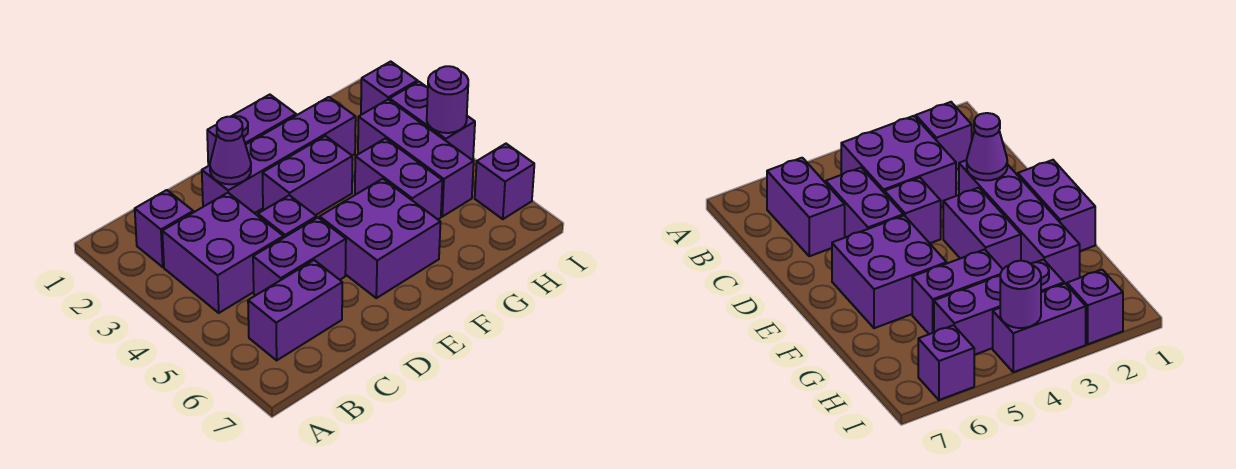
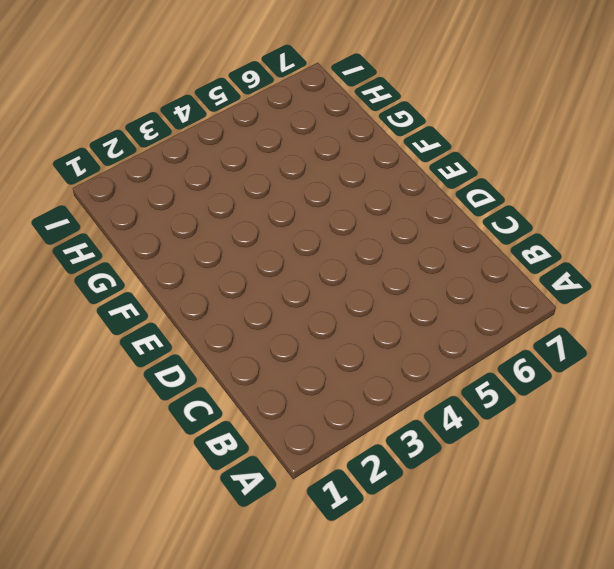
none -> purple brick B2 level 1
none -> purple brick B3:C4 level 1
none -> purple brick B6:C6 level 1

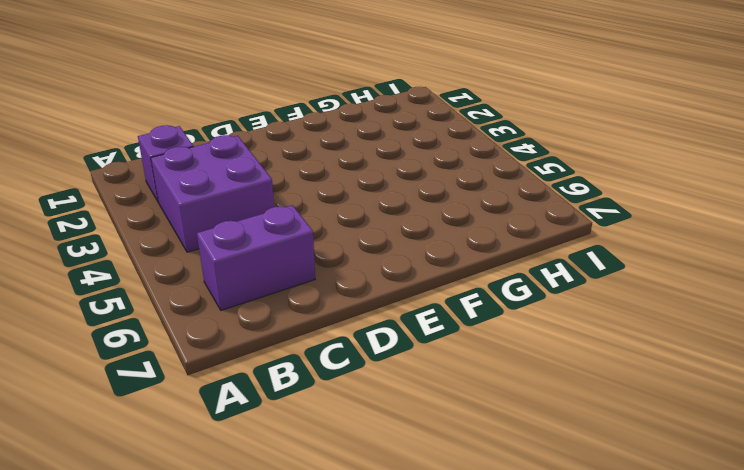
none -> purple brick C5:D5 level 1
none -> purple brick D2:G2 level 1
none -> purple brick D4 level 1

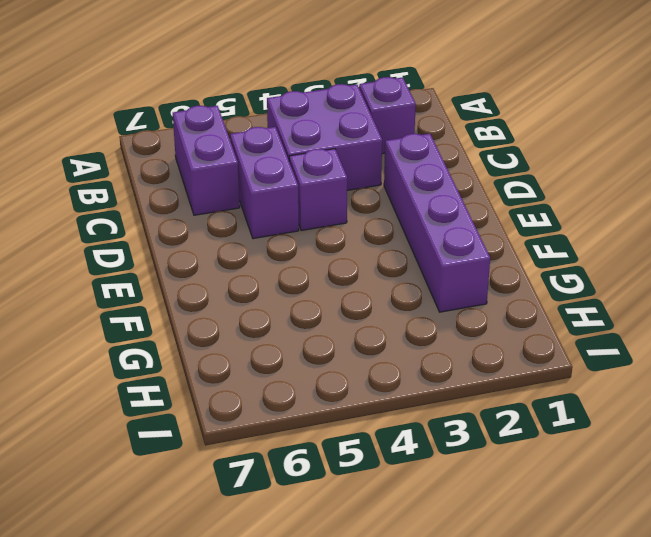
none -> purple brick E1:F1 level 1
none -> purple brick E3:F3 level 1
none -> purple brick E5:F6 level 1

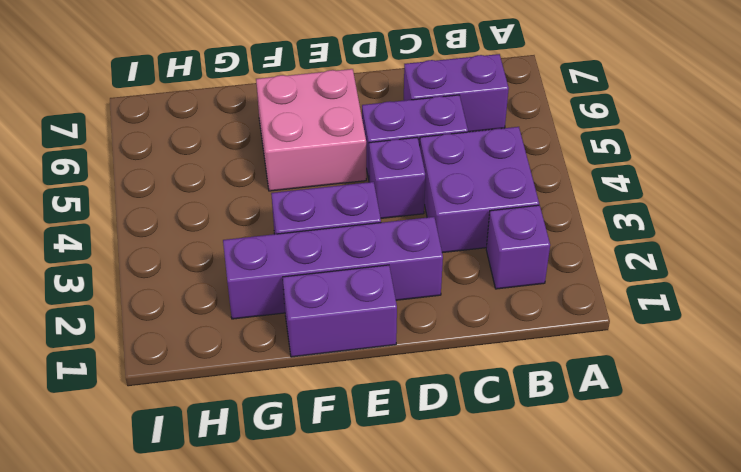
pink brick E5:F6 level 1 -> purple brick E5:F6 level 1
none -> purple brick G4:G5 level 1
none -> purple brick H3:H5 level 1
none -> purple brick I2 level 1

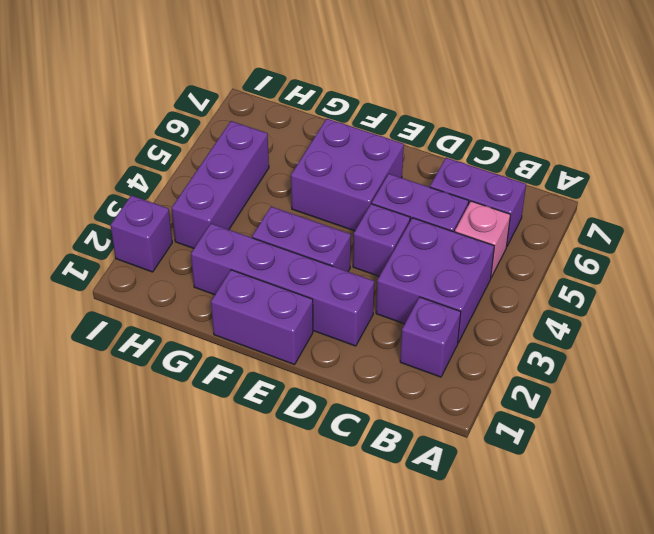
pink brick B5 level 1 -> none
none -> purple brick G4:G5 level 1
none -> purple brick I3:I4 level 1
none -> purple brick I6 level 1

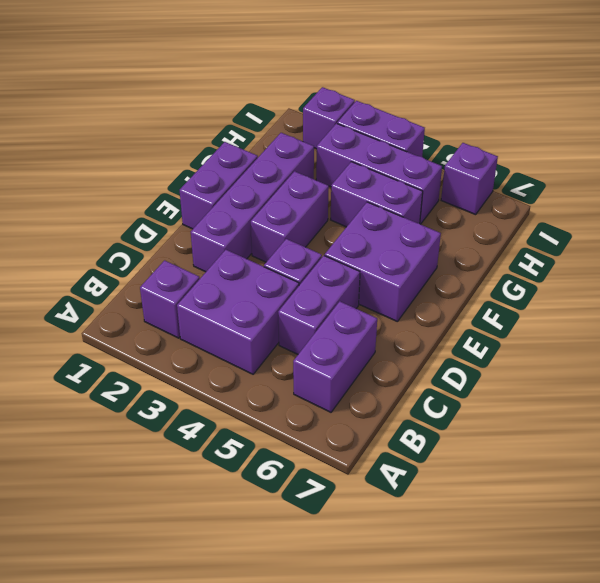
none -> purple cone D2 level 2
none -> purple round brick I4 level 2

